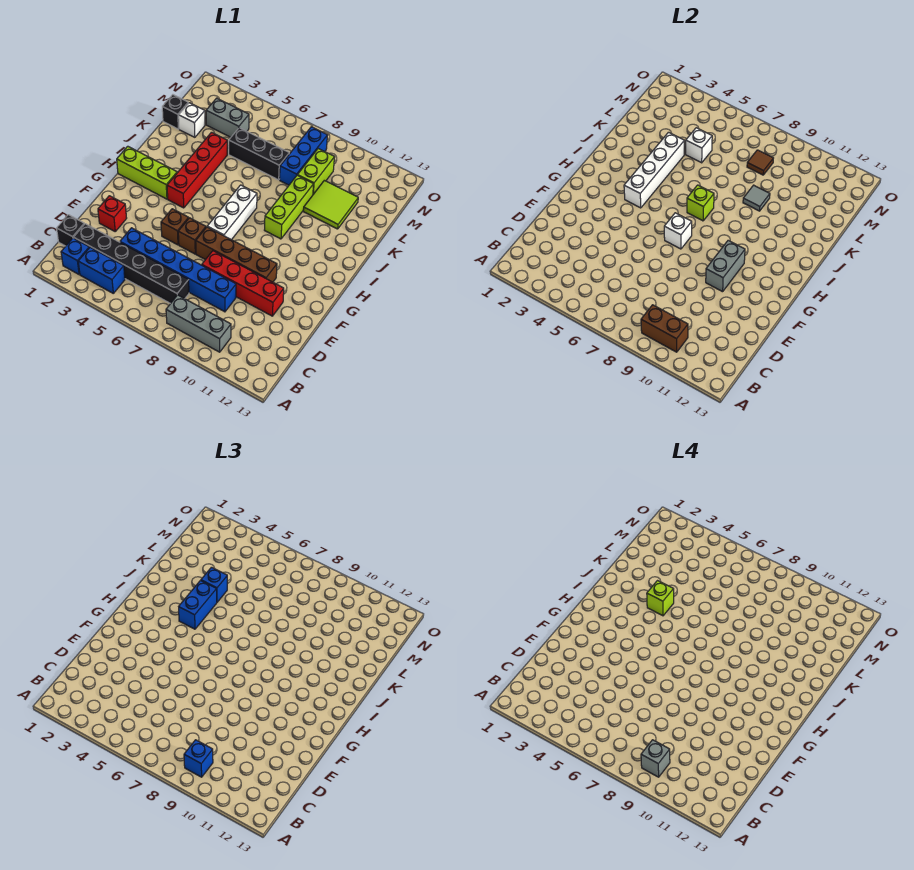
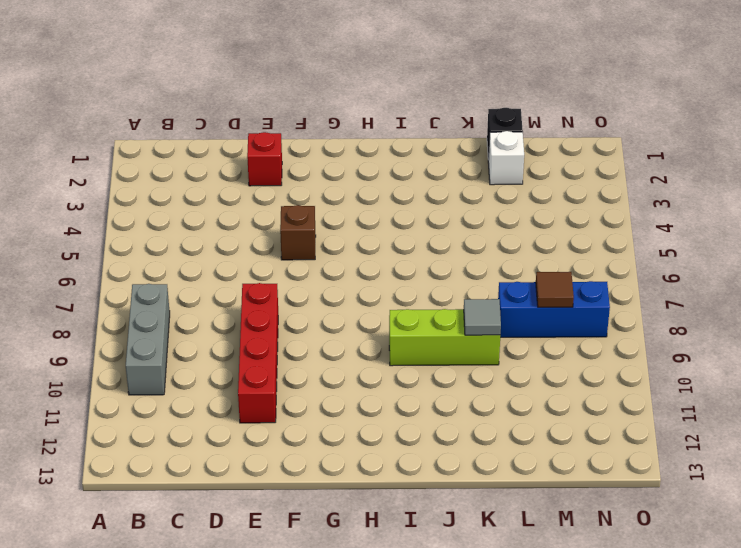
none -> blue brick B2 level 1
none -> blue brick B3:B4 level 1
none -> black brick C1 level 1
none -> black brick C2:C7 level 1

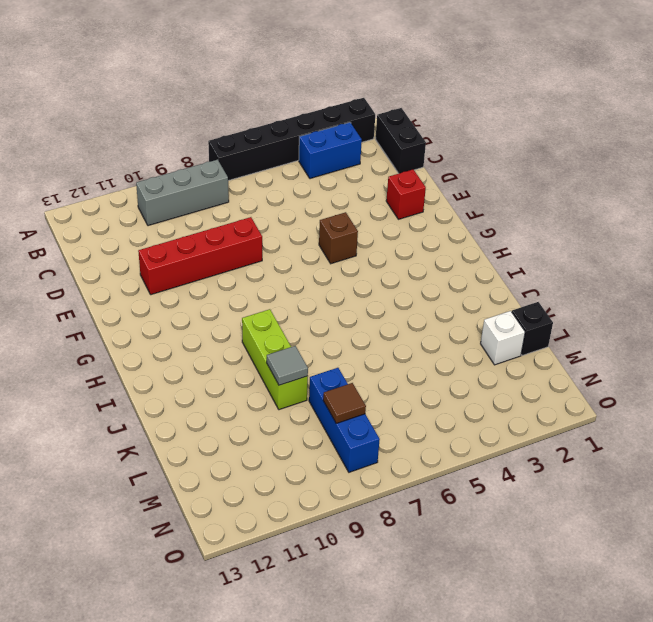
black brick A2:A7 level 1 -> black brick C2:C7 level 1
black brick B1:C1 level 1 -> black brick C1 level 1
none -> blue brick B2 level 1
none -> blue brick D4:D9 level 1
none -> brown brick F6 level 1
none -> brown brick F7:F10 level 1

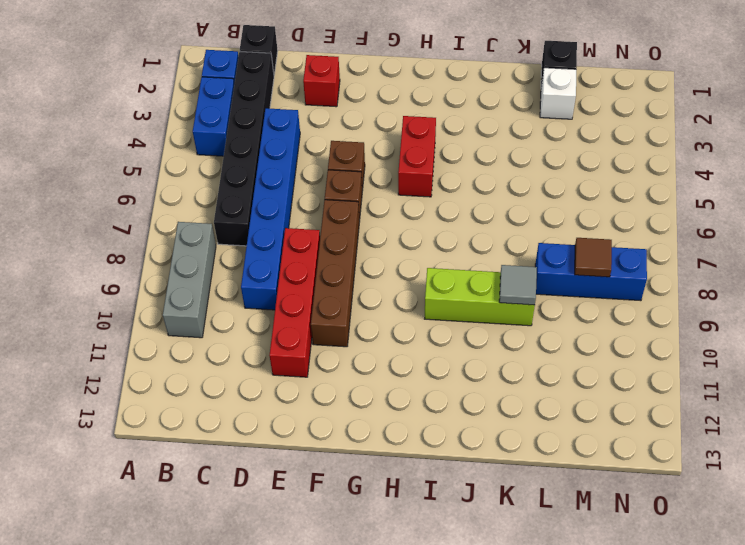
red brick H4:H5 level 1 -> red brick H4:K4 level 1
none -> white brick G7:I7 level 1
none -> lime brick H1:H3 level 1
none -> lime tile K10:L11 level 1
none -> black brick L5:L7 level 1

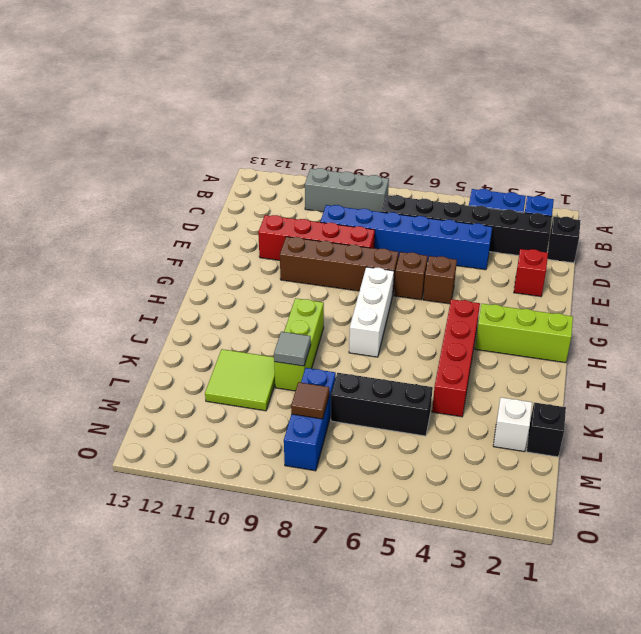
none -> lime brick L9:M9 level 1
none -> grey brick M3:M4 level 1
none -> brown brick B9:B10 level 2
none -> grey brick F10:G10 level 2

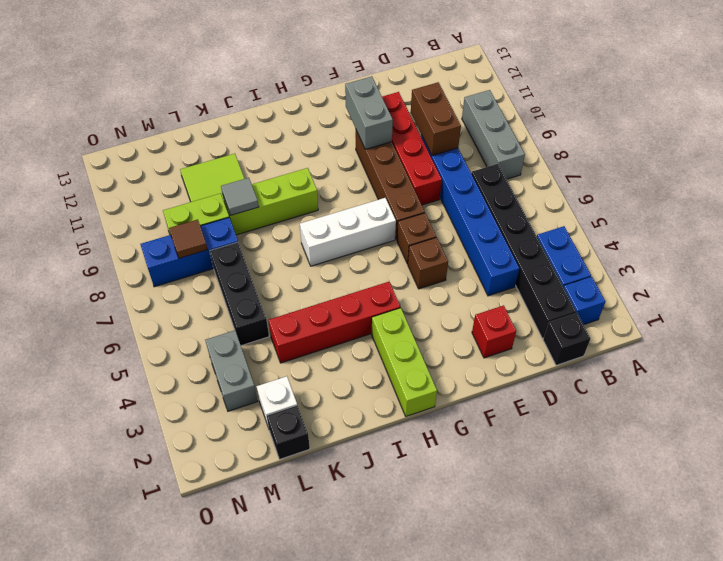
brown brick D9:D10 level 2 -> brown brick B9:B10 level 2
grey brick F10:F11 level 2 -> grey brick F10:G10 level 2
none -> white brick G7 level 2
none -> white brick H4:K4 level 2
none -> lime brick I7 level 2
none -> white brick L5 level 2

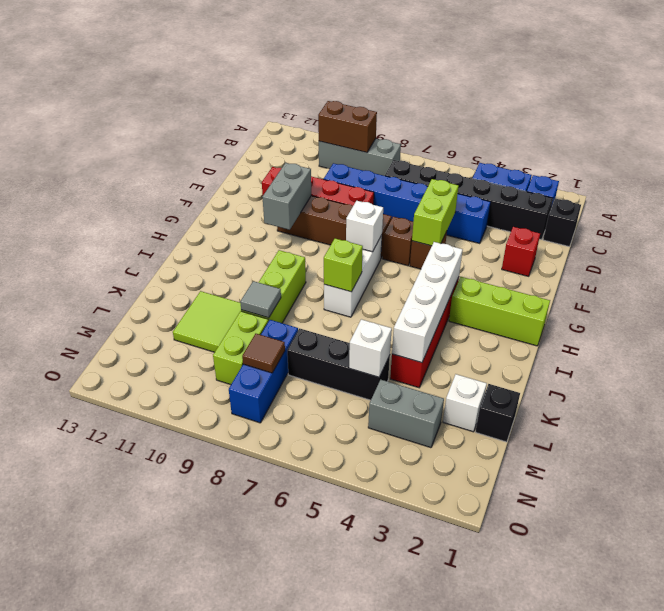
lime brick E5:F5 level 2 -> none
none -> blue brick B9 level 3
none -> blue brick I4:J4 level 3
none -> blue brick K4 level 3
none -> grey brick B9 level 4

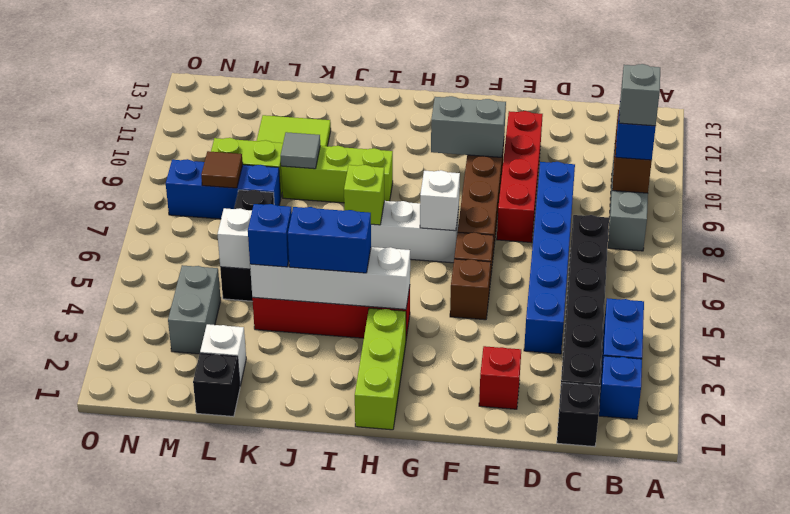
none -> lime brick J4 level 4

